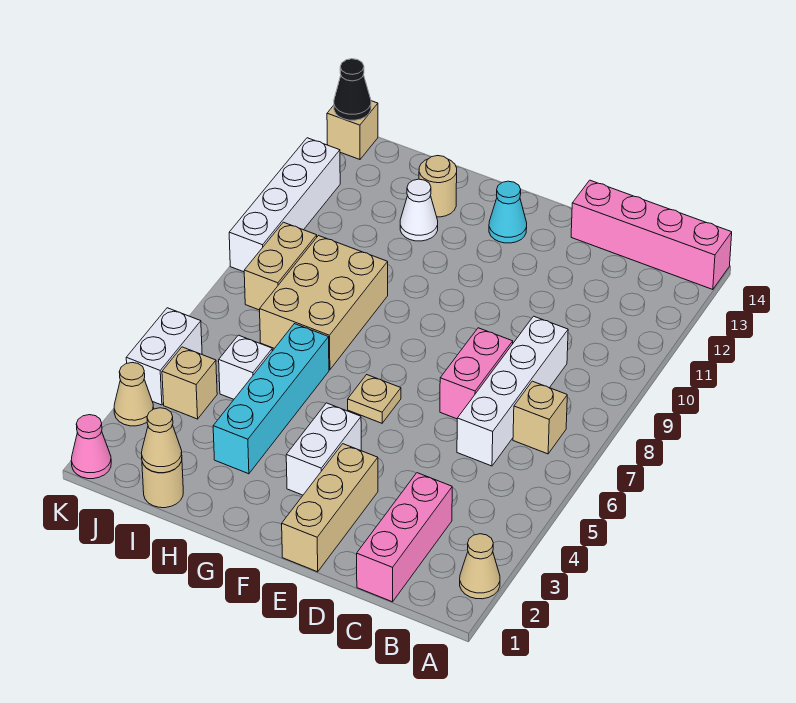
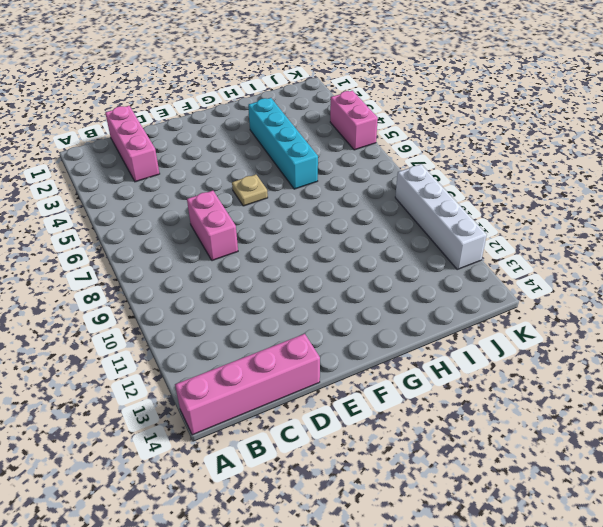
pink brick K4:K5 level 1 -> white brick K4:K5 level 1
none -> tan cone A2 level 1
none -> tan brick B7 level 1
none -> white brick C6:C9 level 1

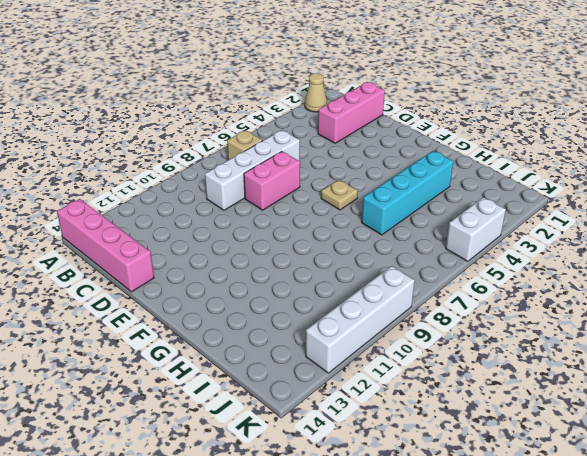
none -> tan brick E1:E3 level 1
none -> white brick F3:F4 level 1
none -> cyan cone F13 level 1

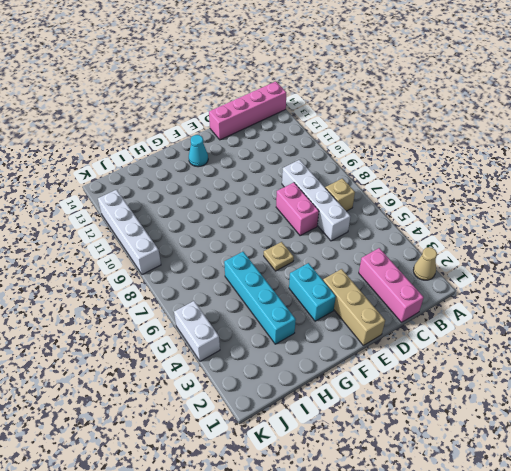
cyan brick F3:F4 level 1 -> white brick F3:F4 level 1
none -> tan brick H7:I9 level 1
none -> white cone H12 level 1
none -> tan round brick H13 level 1

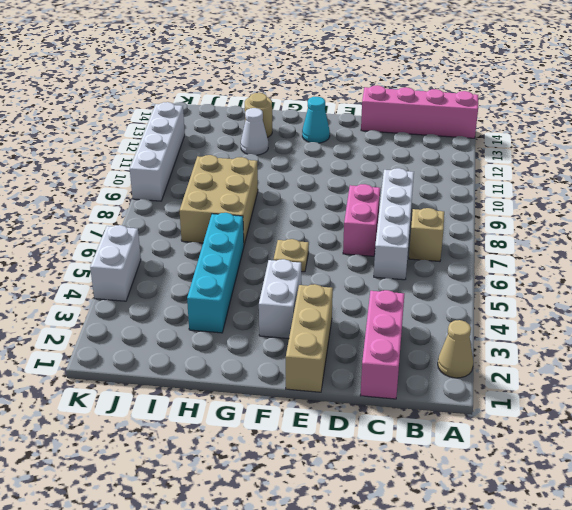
none -> tan round brick I1 level 1
none -> white brick I5 level 1
none -> tan brick J4 level 1

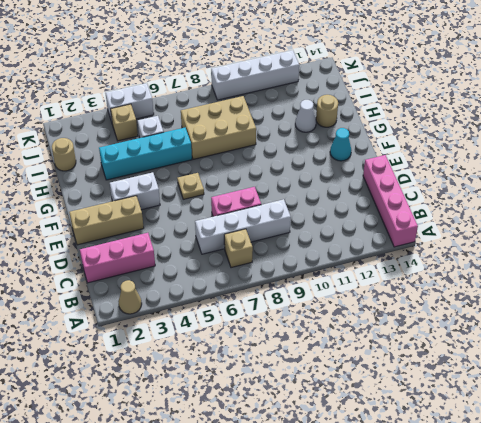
none -> tan brick J8:J9 level 1
none -> pink cone K1 level 1
none -> tan cone K3 level 1

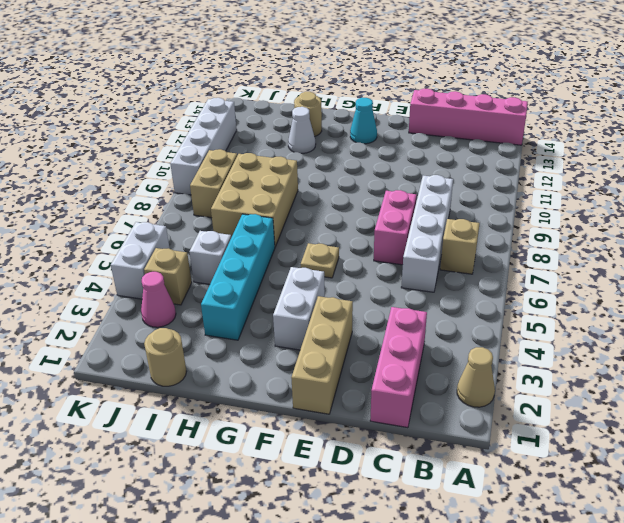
pink cone J3 level 1 -> pink cone K1 level 1
none -> tan cone K3 level 1
none -> tan brick K14 level 1
none -> tan cone I1 level 2

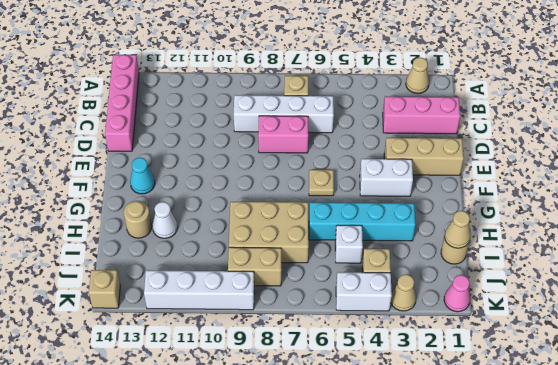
none -> black cone K14 level 2

